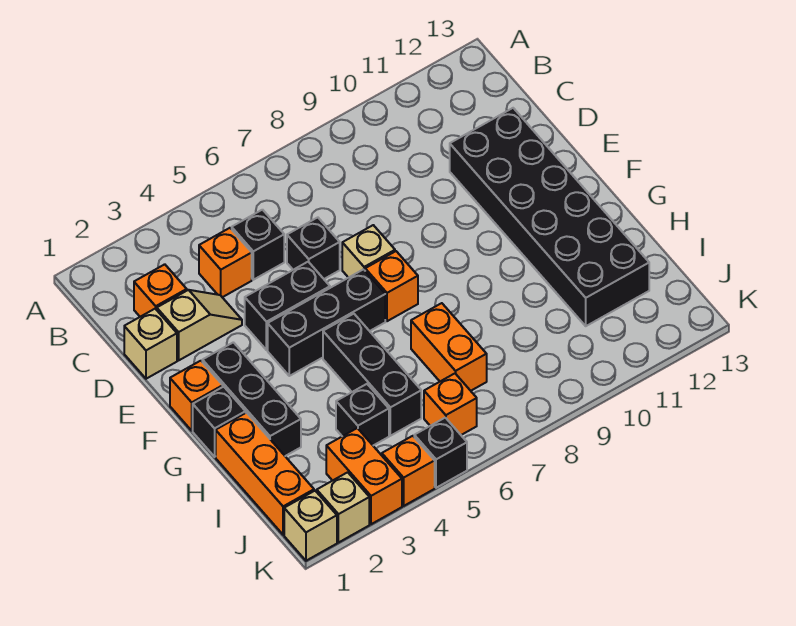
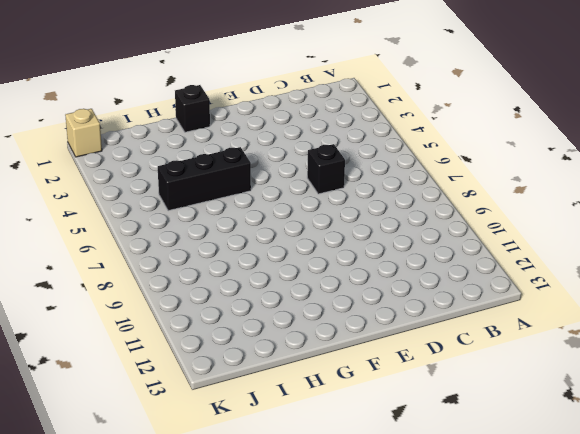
none -> orange brick C2 level 1
none -> orange brick C4 level 1
none -> black brick C5 level 1

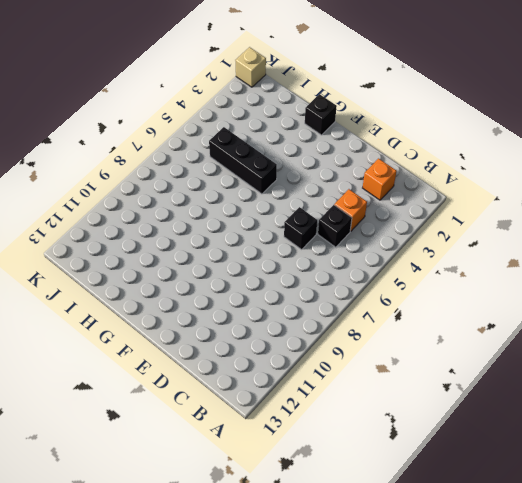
none -> tan brick D1 level 1
none -> tan slope D2:D3 level 1 top 2
none -> black brick D11:I12 level 1

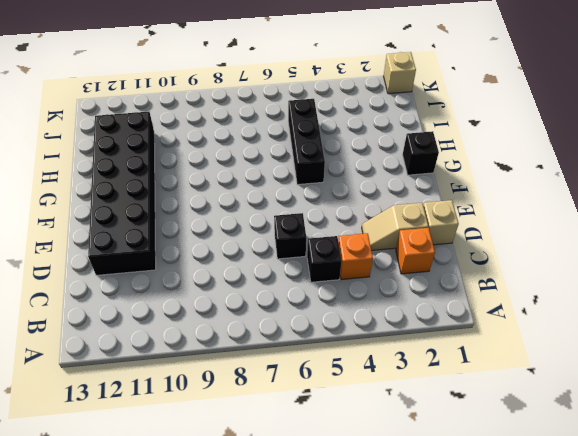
none -> black brick E4:E5 level 1
none -> tan brick E7 level 1
none -> orange brick F1 level 1

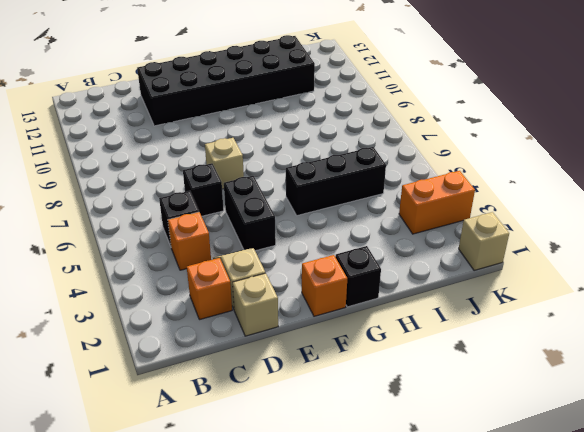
none -> black brick F2:H2 level 1
none -> black brick F4:F6 level 1
none -> orange brick F7 level 1

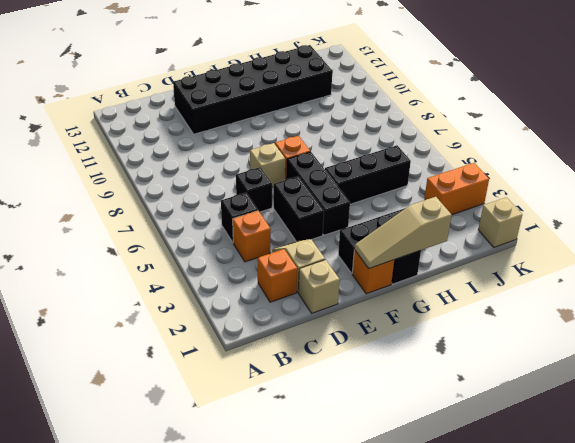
tan slope F1:H1 level 2 top H -> none
none -> orange brick H1:J1 level 1
none -> orange brick H7:I7 level 1
none -> black brick I4 level 1

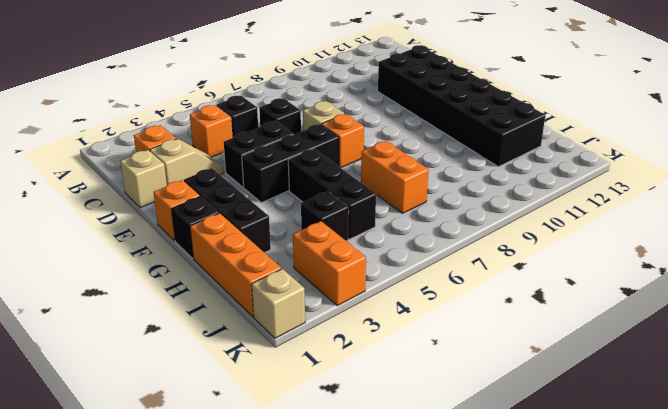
none -> orange brick J6 level 1
none -> tan brick K2 level 1
none -> orange brick K4 level 1

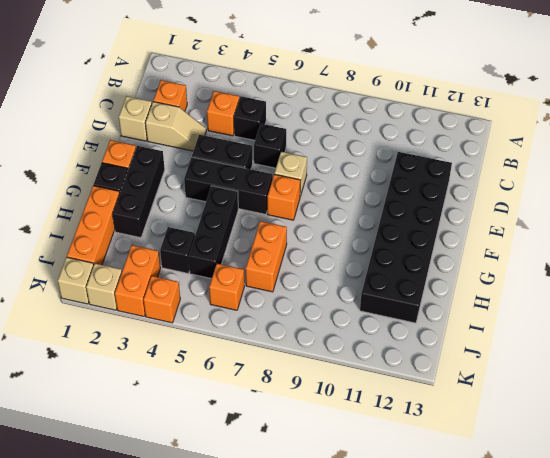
none -> black brick K5 level 1

